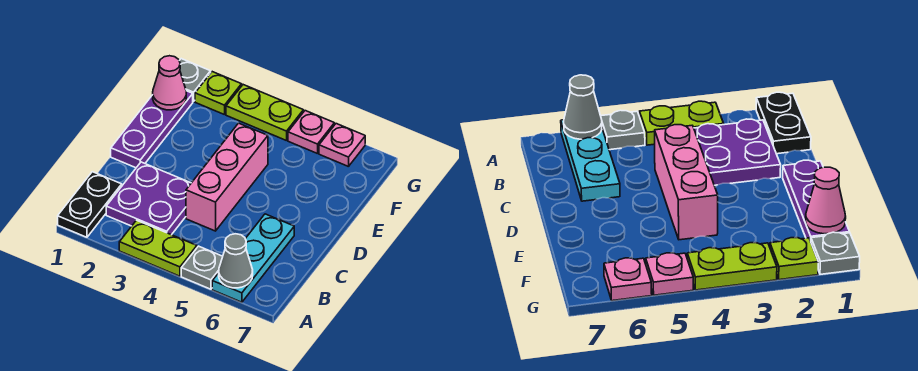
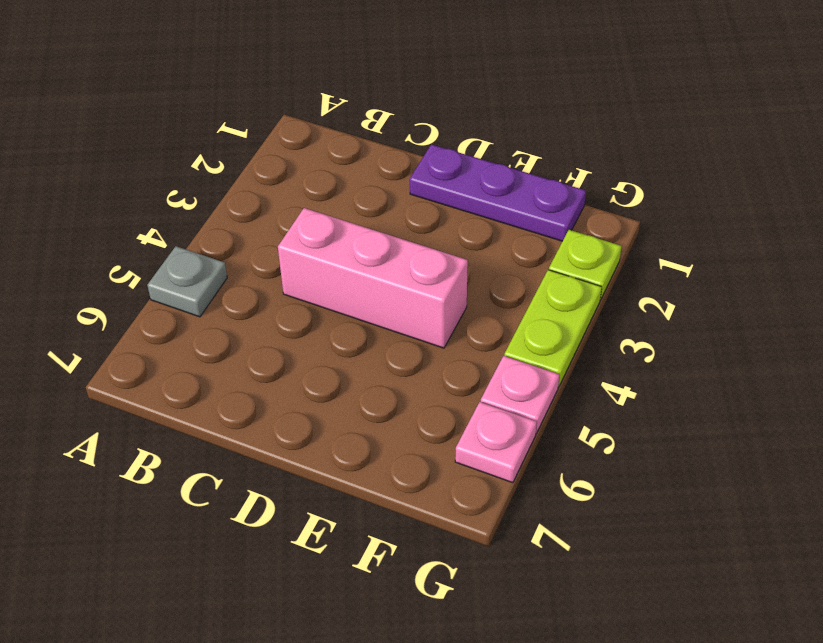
none -> black plate A1:B1 level 1
none -> lime plate A3:A4 level 1
none -> cyan plate A6:C6 level 1

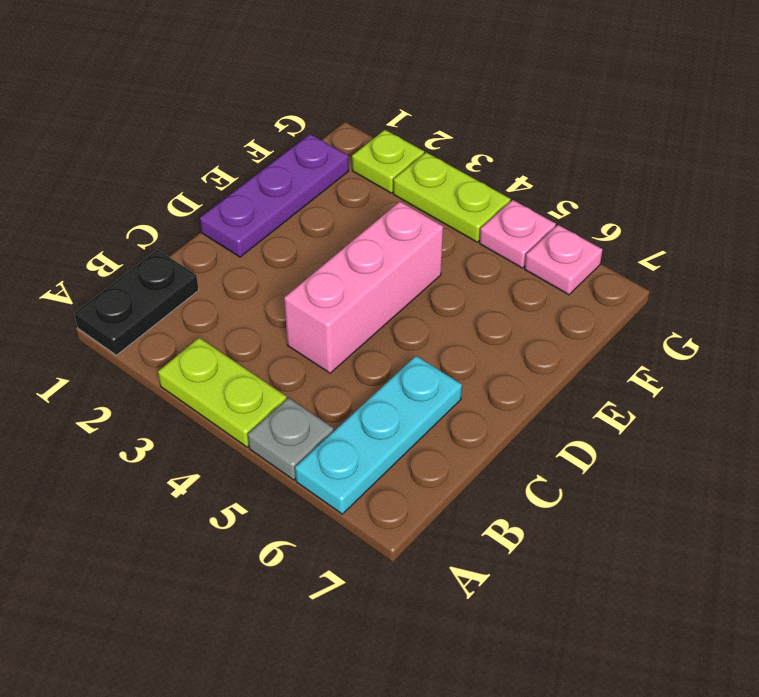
none -> purple plate B2:C3 level 1
none -> grey plate G1 level 1
none -> grey cone A6 level 2

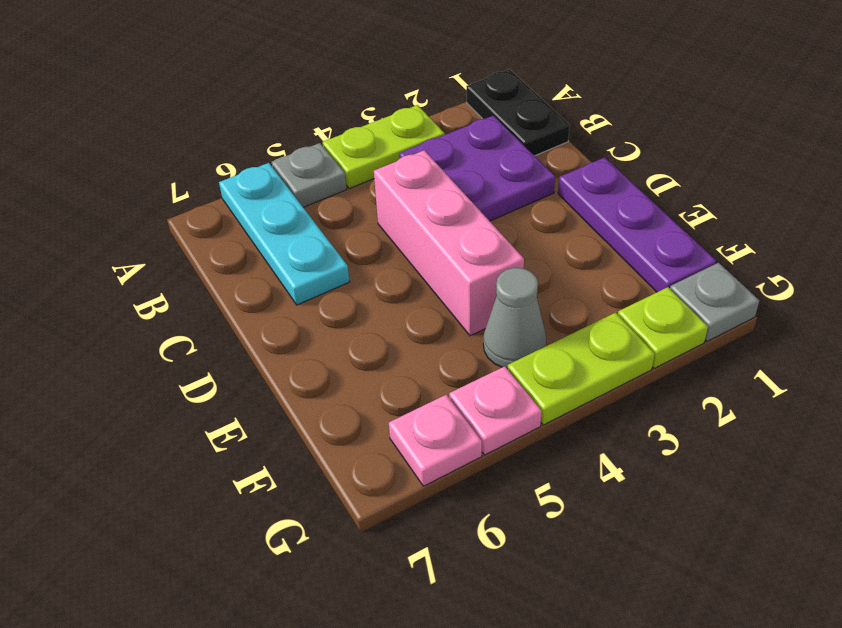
grey cone F4 level 1 -> grey cone A6 level 2
none -> pink cone F1 level 2

